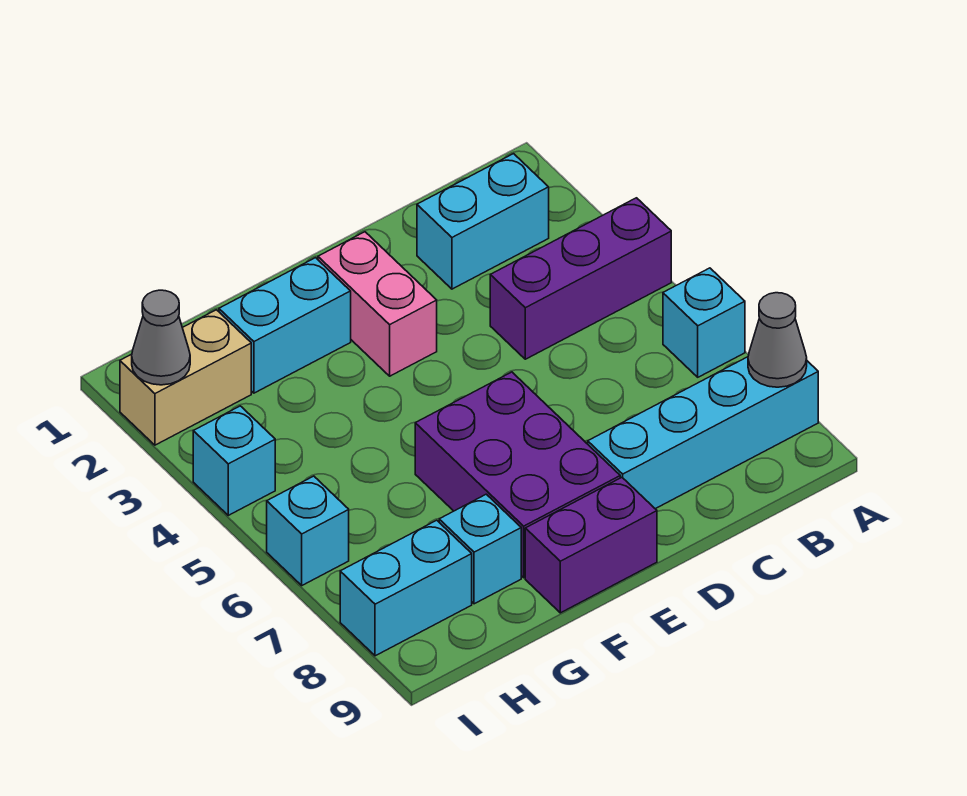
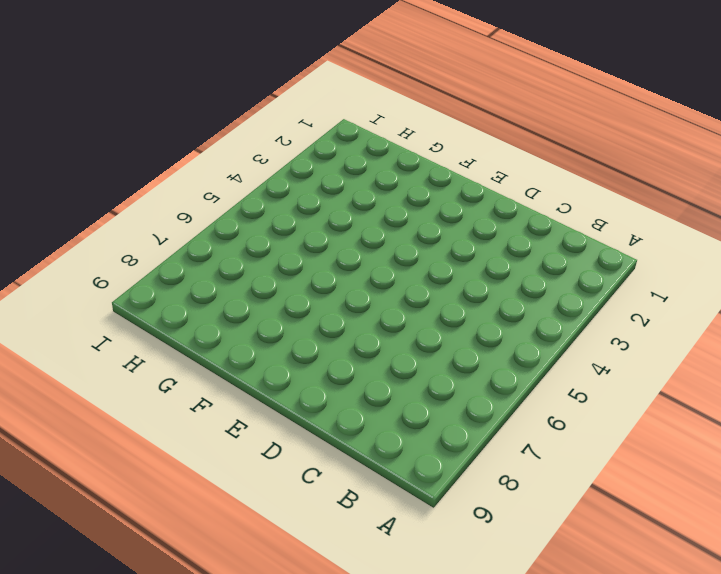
none -> purple brick A4:C4 level 1
none -> cyan brick A6 level 1
none -> cyan brick A8:D8 level 1

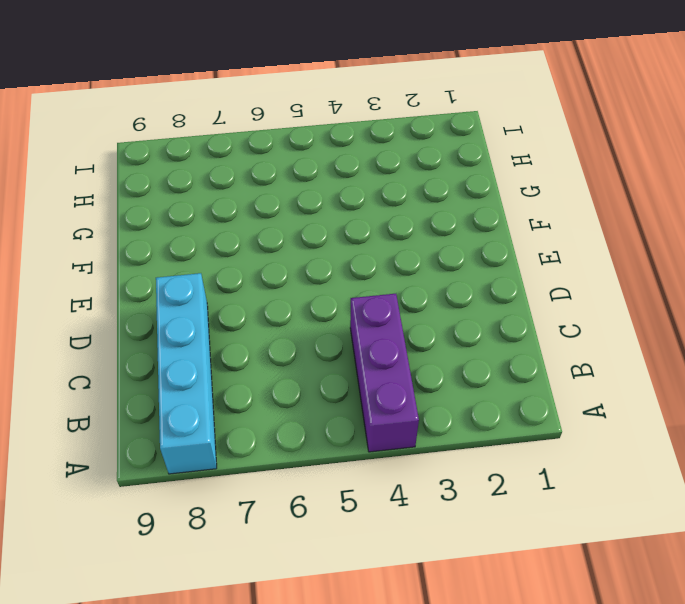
none -> cyan brick A6 level 1
none -> cyan brick B2:C2 level 1
none -> pink brick E2:E3 level 1

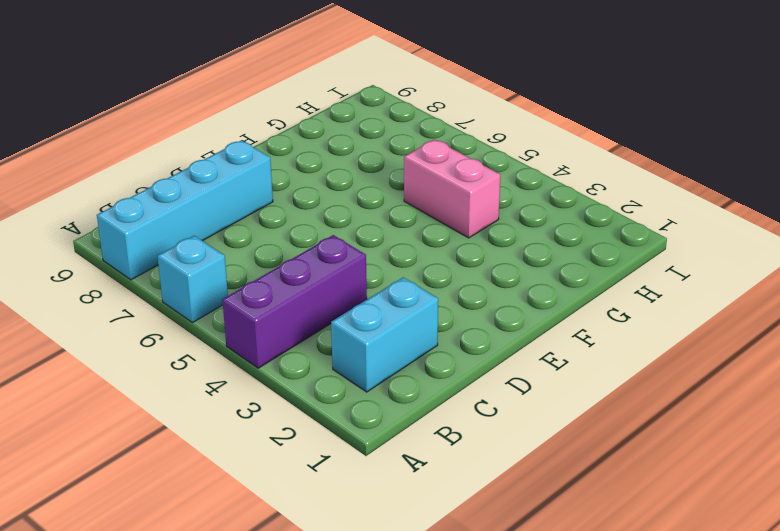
pink brick G4:G5 level 1 -> pink brick E2:E3 level 1
none -> purple brick E6:F8 level 1
none -> purple brick E9:F9 level 1
none -> cyan brick F2:G2 level 1

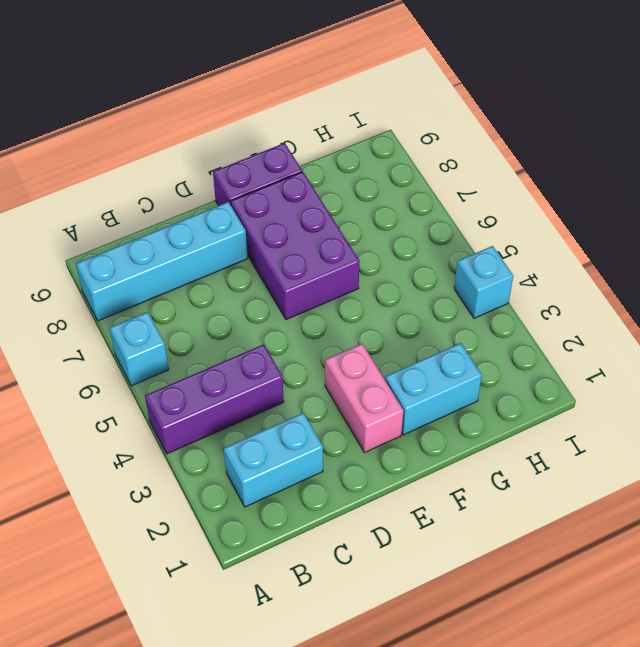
none -> cyan brick G8 level 1
none -> tan brick H2:I2 level 1
none -> cyan brick H8:I8 level 1

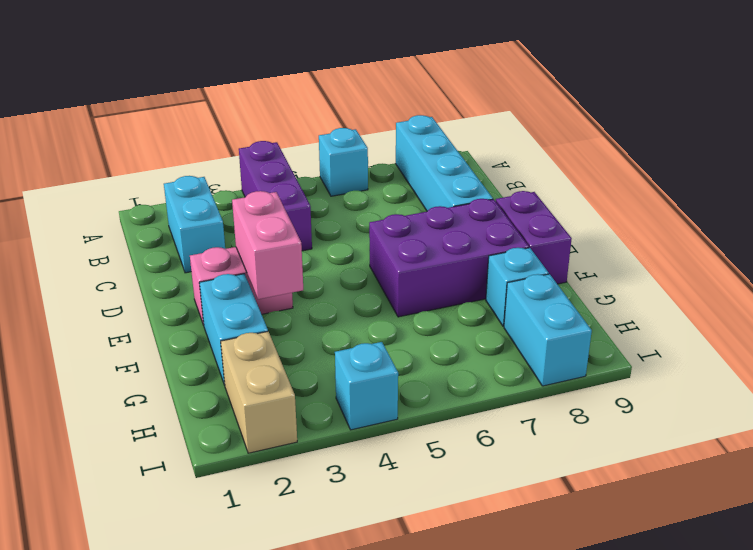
pink brick E3:F3 level 2 -> none
none -> cyan brick I6 level 1
none -> grey cone A8 level 2
none -> grey cone I2 level 2

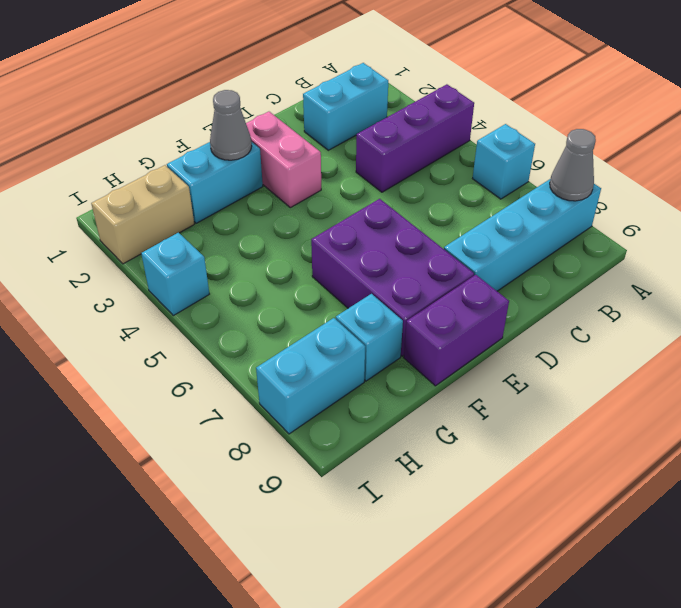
grey cone F2 level 2 -> grey cone I2 level 2
none -> cyan brick I6 level 1

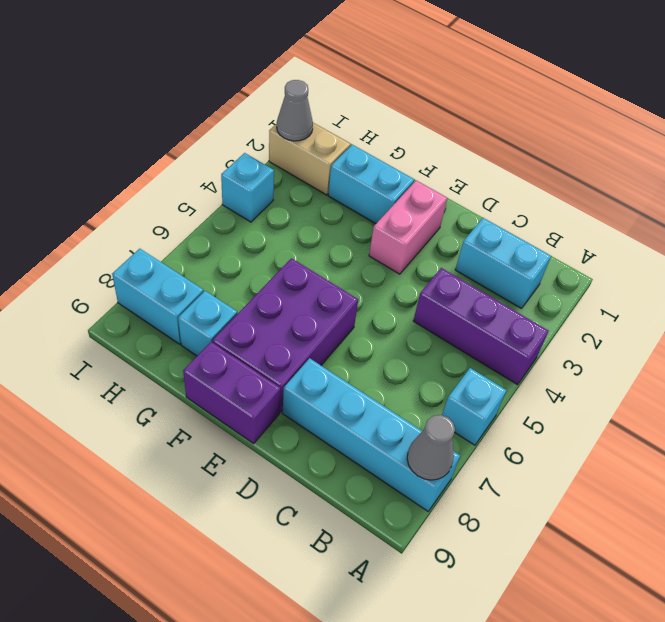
none -> cyan brick I6 level 1

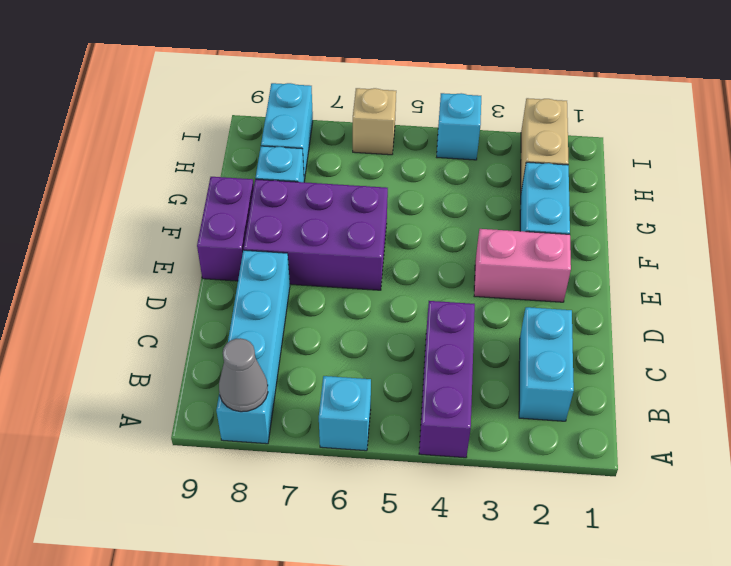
tan brick I6 level 1 -> cyan brick I6 level 1
none -> grey cone I2 level 2

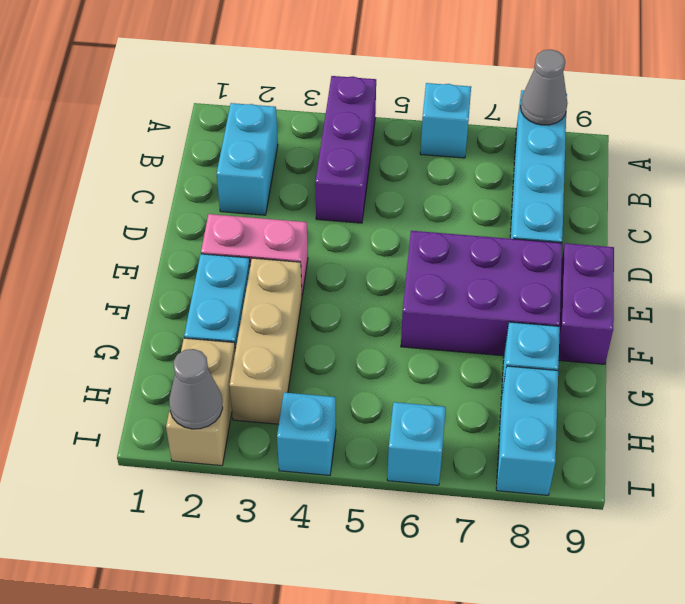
tan brick F3:H3 level 1 -> none

